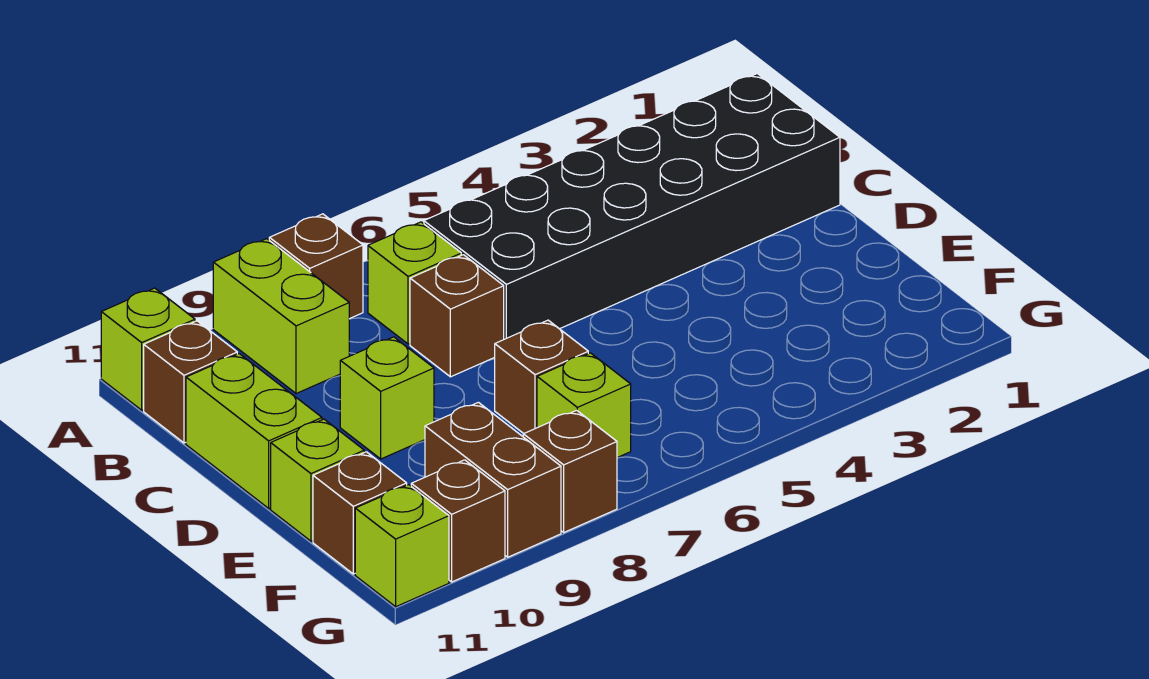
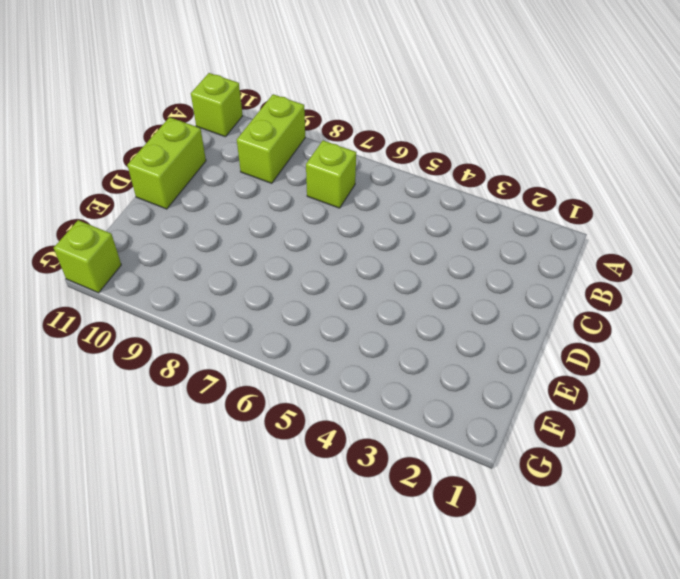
none -> brown brick A8 level 1
none -> black brick B1:C6 level 1
none -> brown brick B11 level 1

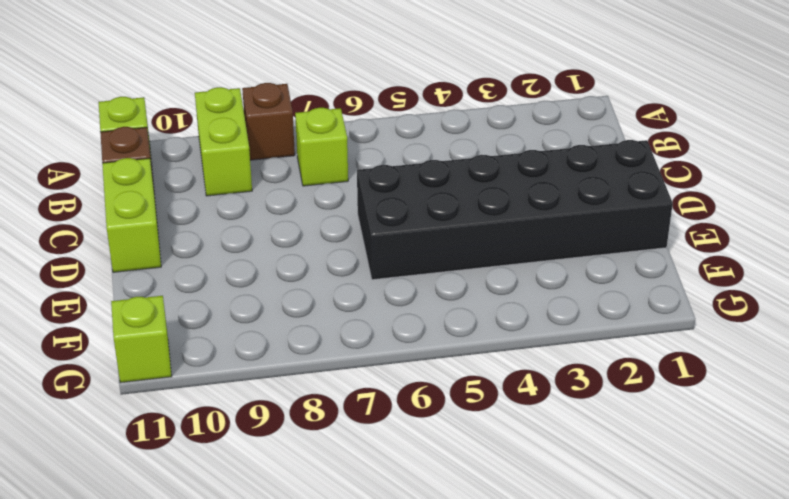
black brick D1:E6 level 1 -> black brick B1:C6 level 1
none -> brown brick C7 level 1
none -> lime brick D9 level 1
none -> brown brick E7 level 1

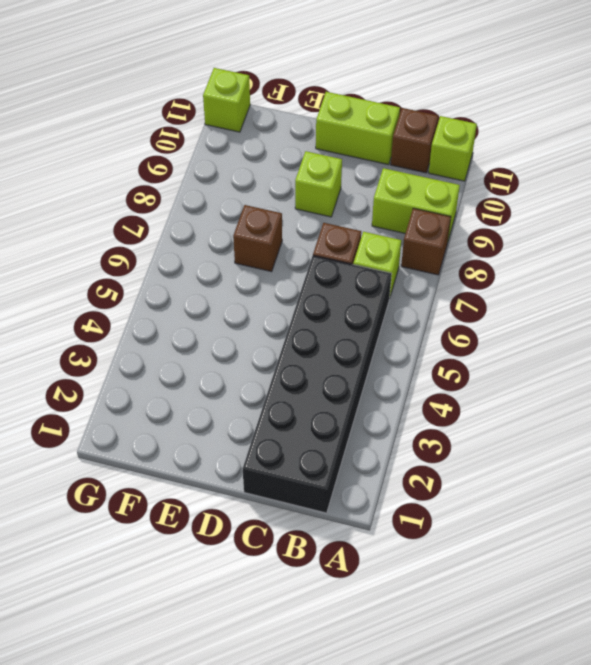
none -> lime brick E11 level 1
none -> lime brick F7 level 1
none -> brown brick F9:G9 level 1

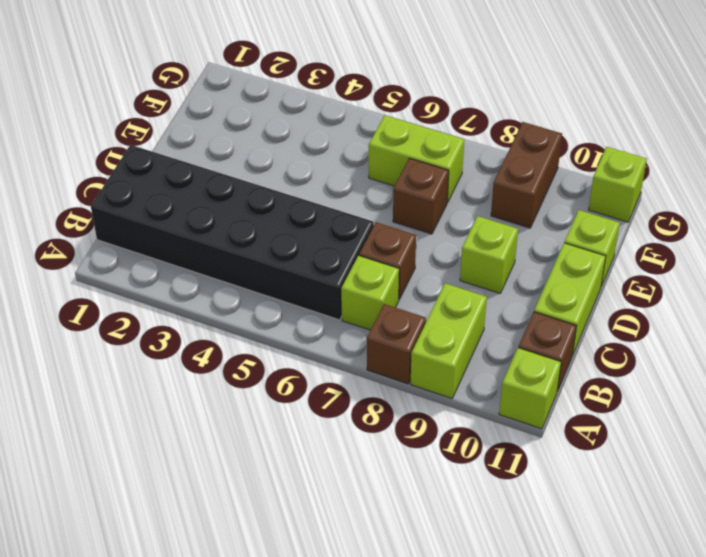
lime brick F6:F7 level 1 -> lime brick F7 level 1
none -> brown brick F11 level 1
none -> brown brick G8 level 1
none -> brown brick G10 level 1

